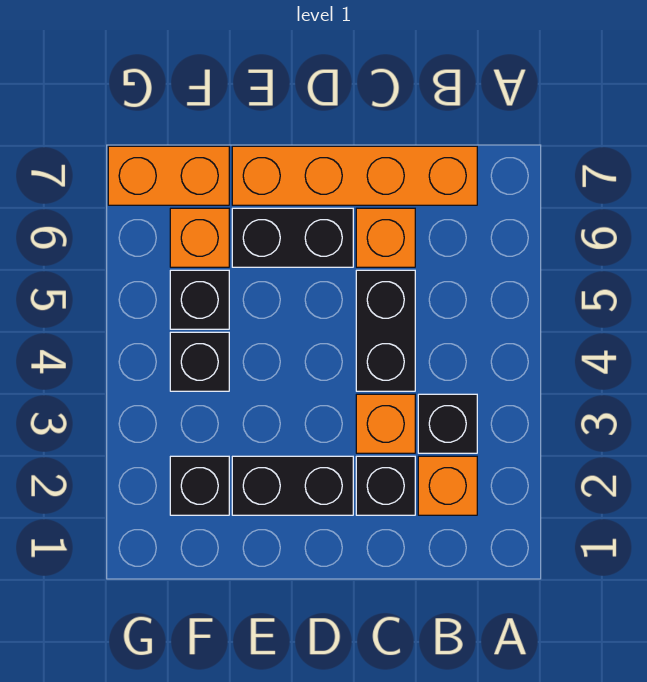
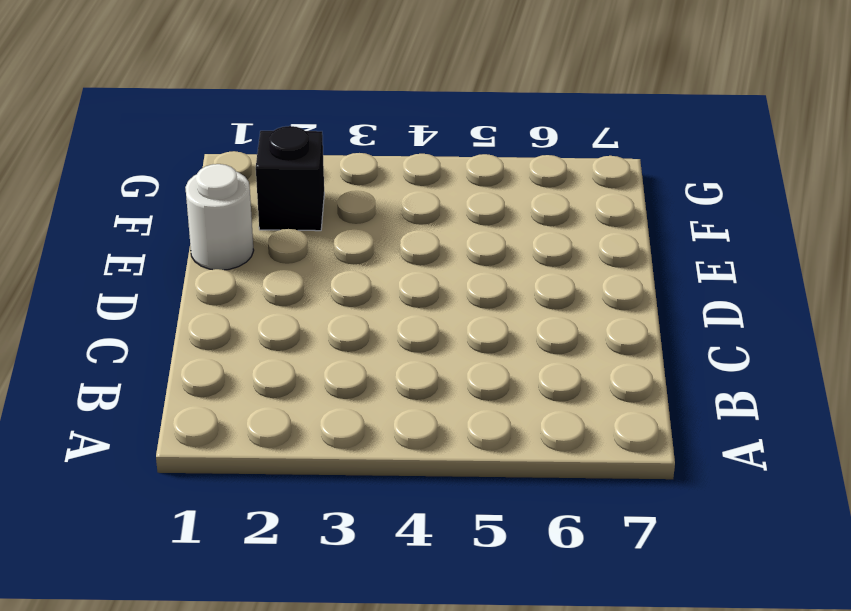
white round brick E1 level 1 -> none
none -> orange brick B2 level 1
none -> black brick B3 level 1
none -> orange brick B7:E7 level 1

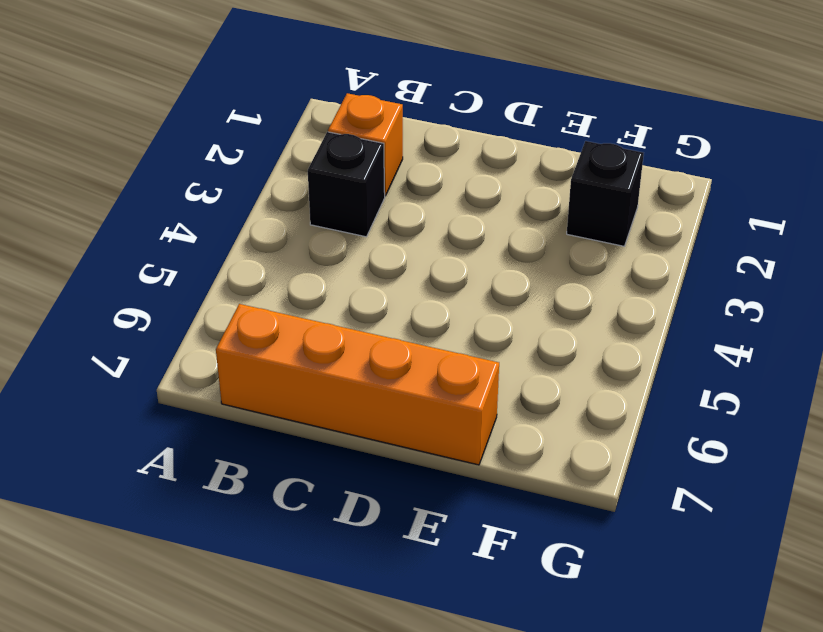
none -> black brick C2 level 1
none -> orange brick C3 level 1
none -> black brick C4:C5 level 1

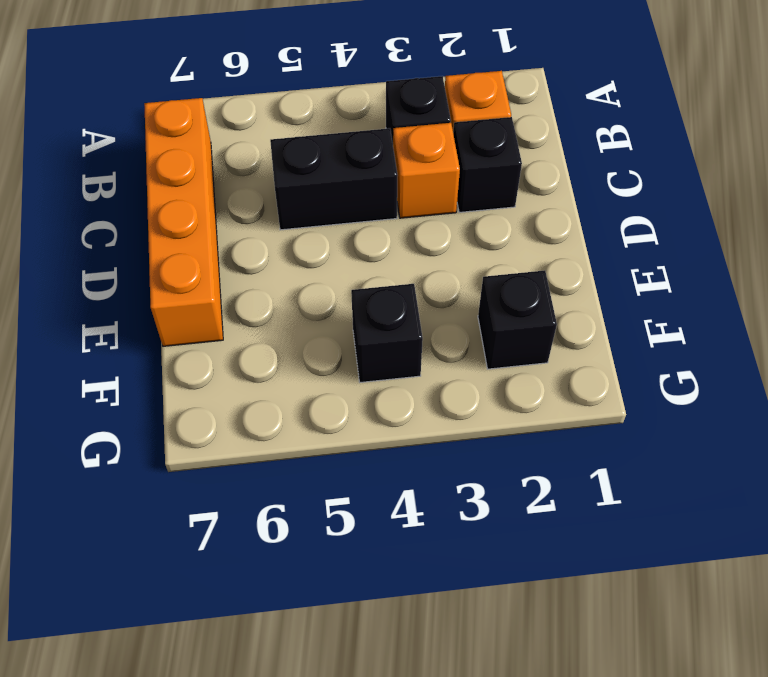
none -> orange brick C6 level 1
none -> black brick D2:E2 level 1
none -> black brick D6:E6 level 1

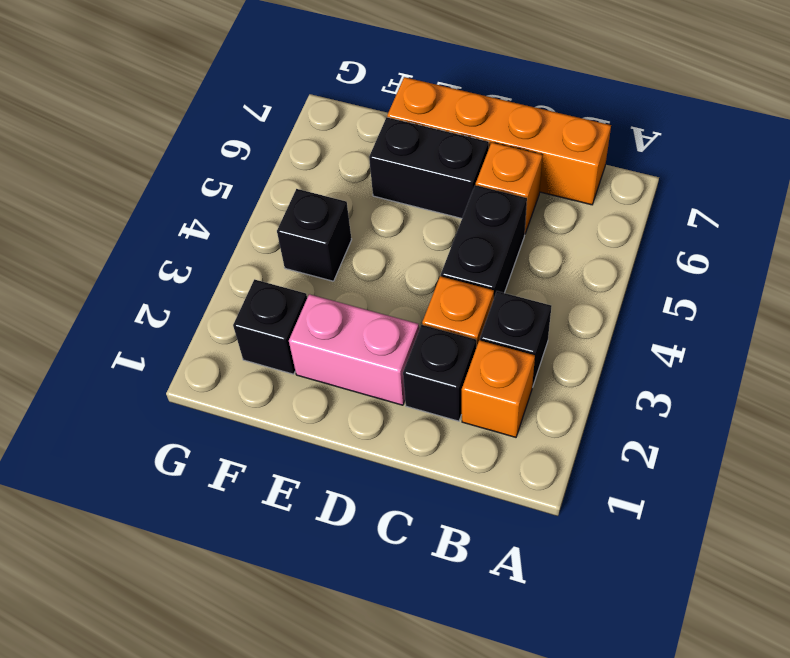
pink brick D2:E2 level 1 -> black brick D2:E2 level 1
none -> black brick F5 level 1
none -> orange brick F6 level 1
none -> orange brick F7:G7 level 1

